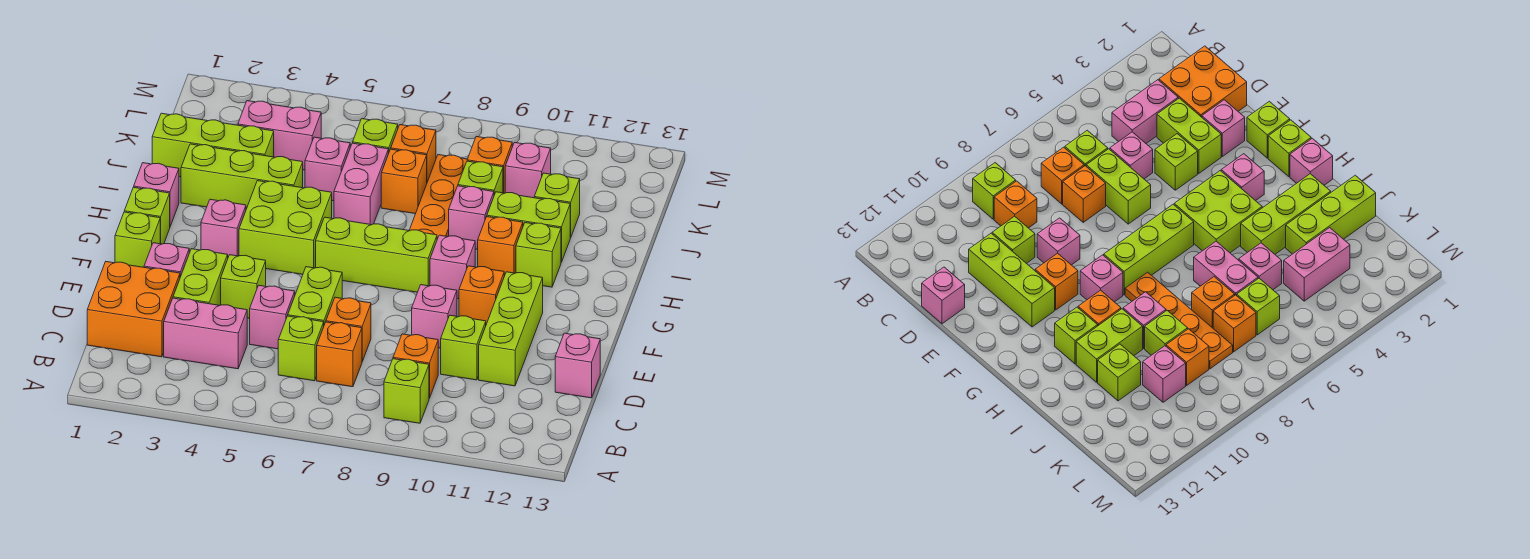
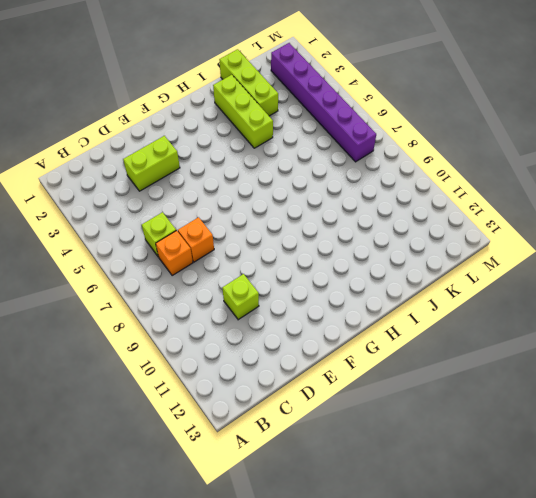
purple brick L2:L7 level 1 -> none
none -> lime brick B9 level 1
none -> orange brick C1:D2 level 1
none -> pink brick C3:C4 level 1
none -> orange brick C9 level 1

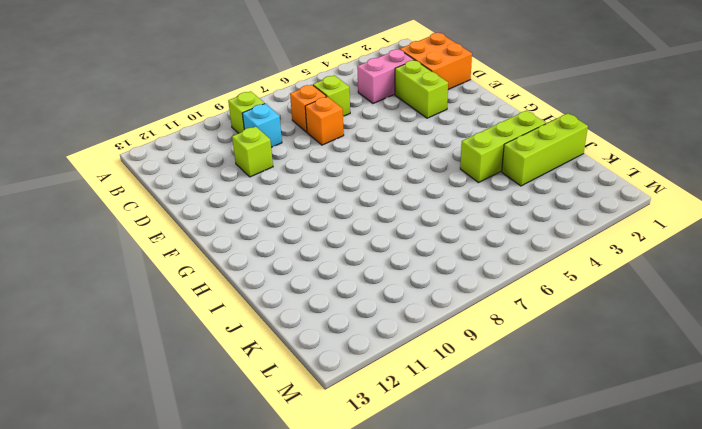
cyan brick C9 level 1 -> orange brick C9 level 1
none -> pink brick D5 level 1
none -> lime brick D6:E6 level 1
none -> lime brick D11:F11 level 1
none -> pink brick D13 level 1

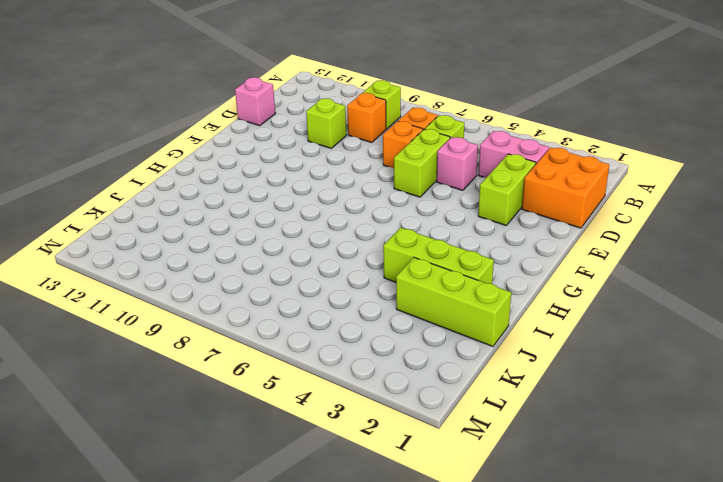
none -> lime brick D11:F11 level 1
none -> pink brick E2 level 1
none -> lime brick E4 level 1
none -> pink brick E9 level 1

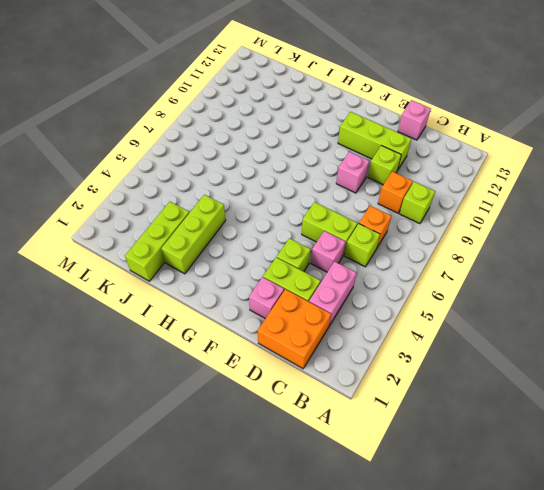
none -> orange brick D7 level 1
none -> lime brick F1 level 1
none -> orange brick F10 level 1
none -> lime brick G1 level 1

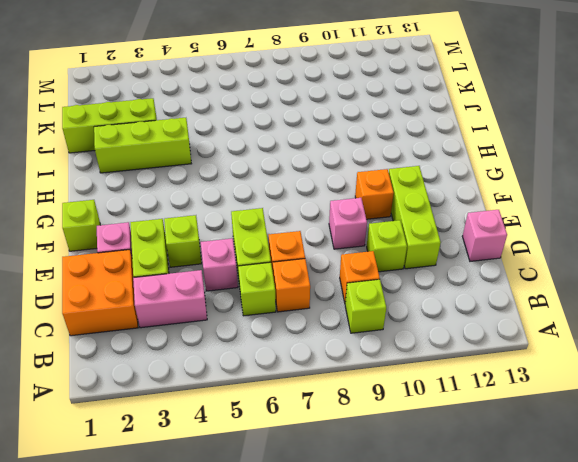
none -> lime brick G1 level 1
none -> pink brick G3 level 1
none -> lime brick G4:H5 level 1
none -> lime brick G6:G8 level 1

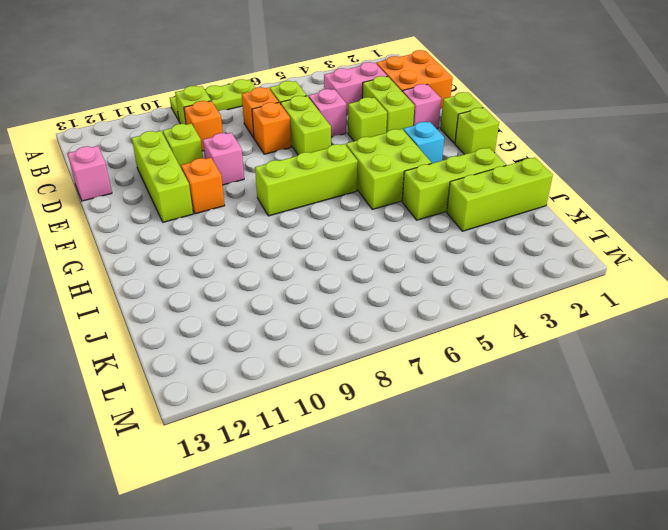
lime plate A7:A9 level 1 -> none
cyan brick G3 level 1 -> pink brick G3 level 1
none -> pink brick G9 level 1
none -> pink brick H1 level 1
none -> orange plate H8:K8 level 1
none -> orange brick H10 level 1

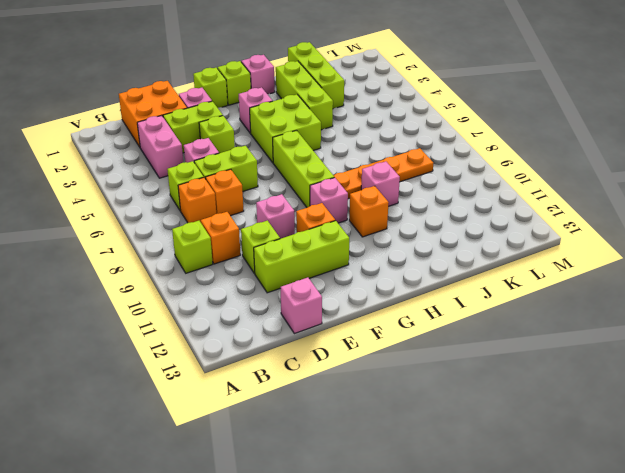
none -> lime brick H11 level 1
none -> pink brick I6:J6 level 1
none -> lime brick I10:I11 level 1
none -> pink brick J5 level 1

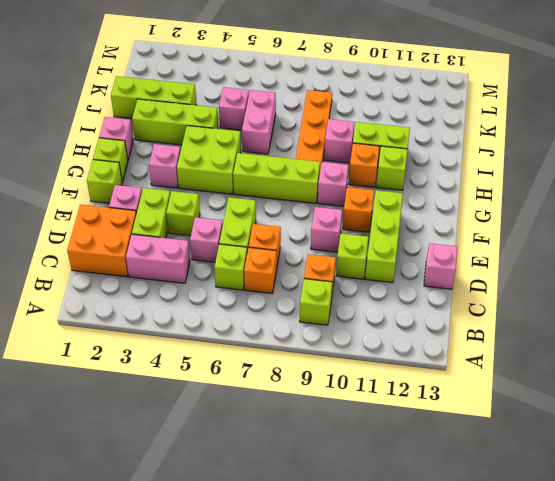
none -> orange brick J7 level 1
none -> lime brick J9 level 1
none -> lime brick J11 level 1
none -> pink brick K3:K4 level 1

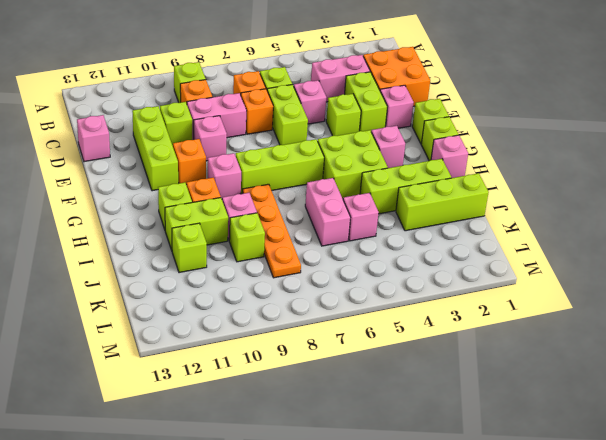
pink brick D8:D9 level 1 -> pink brick K3:K4 level 1
none -> orange brick J7 level 1
none -> lime brick K6 level 1
none -> orange brick K7 level 1
none -> orange brick K9 level 1

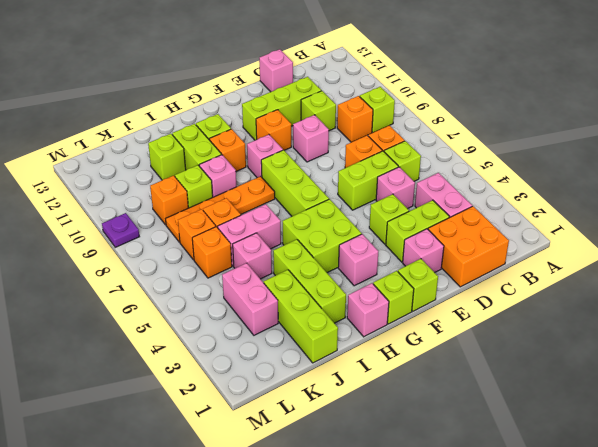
orange brick K6 level 1 -> lime brick K6 level 1
purple plate M9 level 1 -> none
none -> pink brick K10 level 1

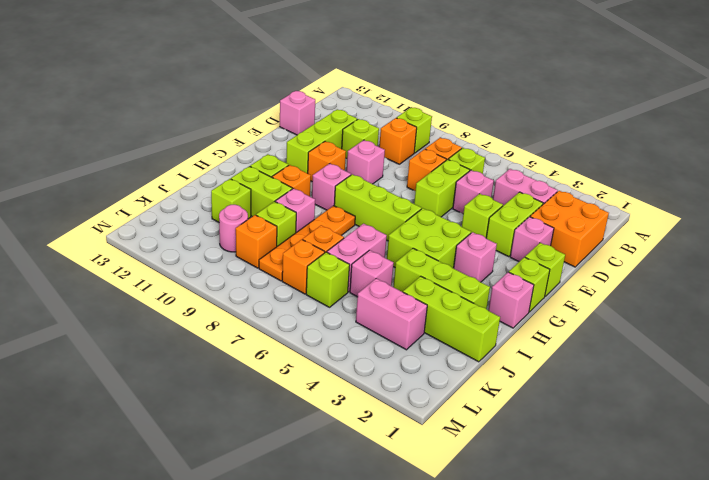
pink round brick K10 level 1 -> pink brick K10 level 1

